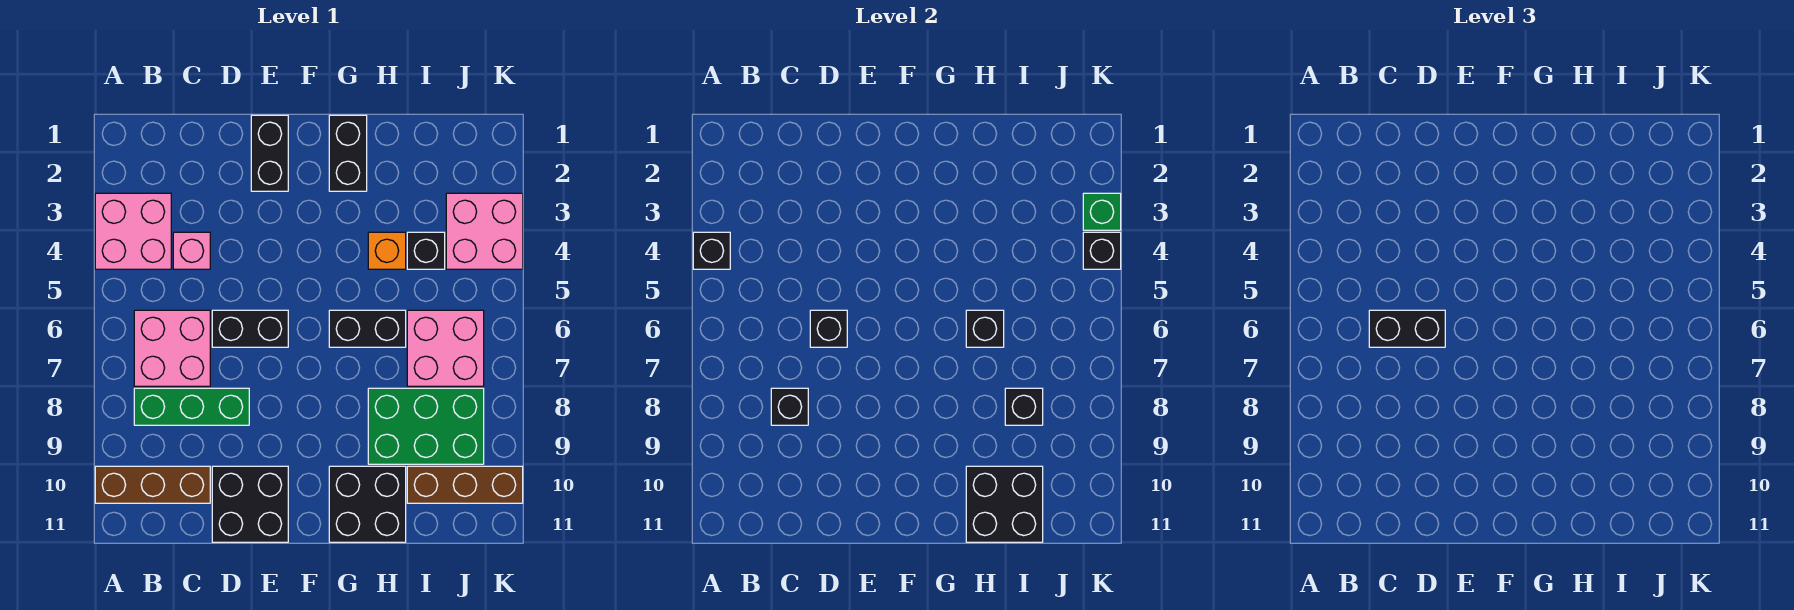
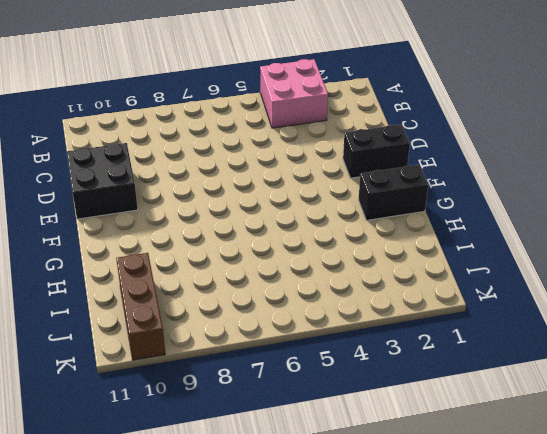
none -> brown brick A10:C10 level 1
none -> pink brick B6:C7 level 1
none -> green brick B8:D8 level 1

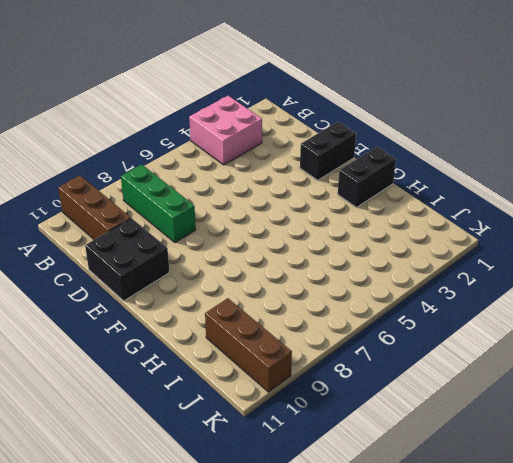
none -> pink brick B6:C7 level 1
none -> pink brick C4 level 1
none -> black brick D6:E6 level 1

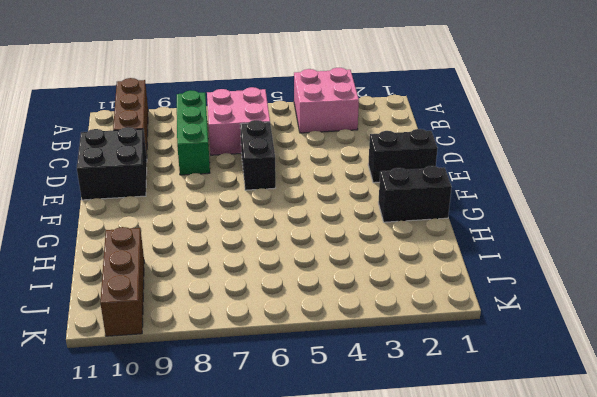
none -> pink brick C4 level 1
none -> black brick G6:H6 level 1
none -> black brick G10:H11 level 1

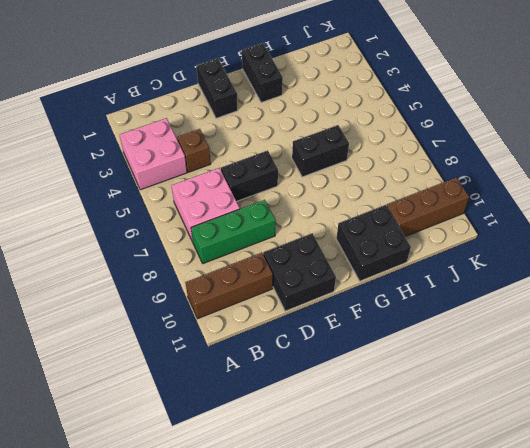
brown brick C4 level 1 -> pink brick C4 level 1
none -> orange brick H4 level 1
none -> green brick H8:J9 level 1
none -> black brick I4 level 1

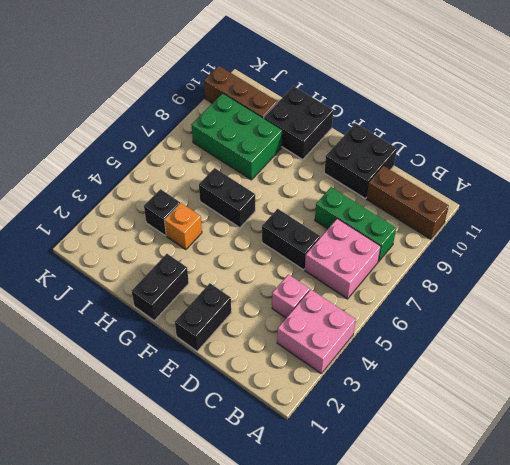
none -> pink brick I6:J7 level 1
none -> pink brick J3:K4 level 1
none -> black brick A4 level 2

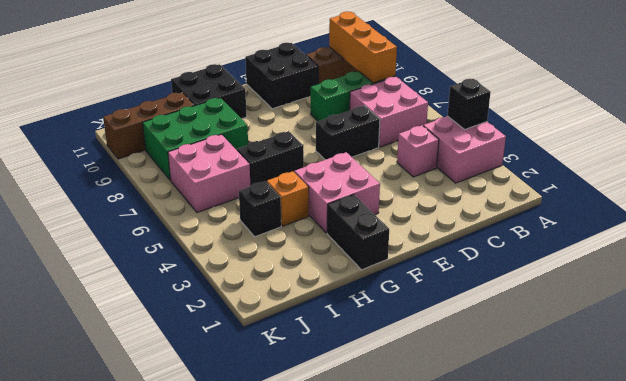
orange brick B8:B10 level 2 -> none
pink brick F3:G4 level 1 -> pink brick J3:K4 level 1
none -> black brick E1:E2 level 1
none -> black brick C8 level 2
none -> black brick D6 level 2

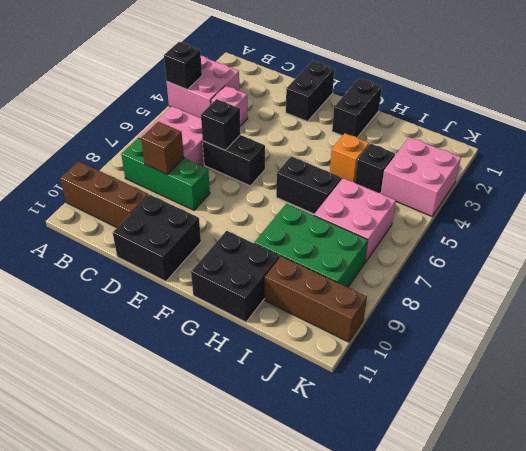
brown brick C8 level 2 -> black brick C8 level 2
none -> black brick H6 level 2
none -> black brick H10:I11 level 2
none -> black brick I8 level 2

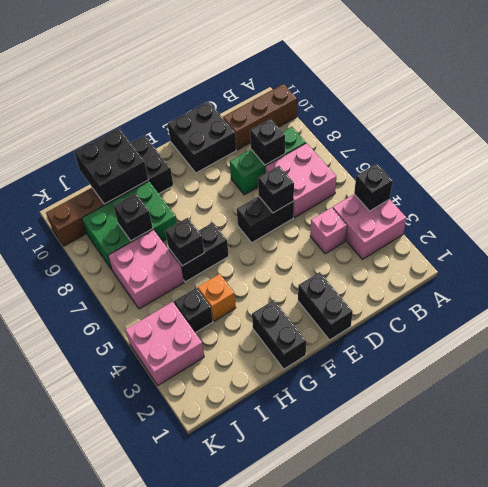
none -> green brick K3 level 2
none -> black brick K4 level 2
none -> black brick C6:D6 level 3

